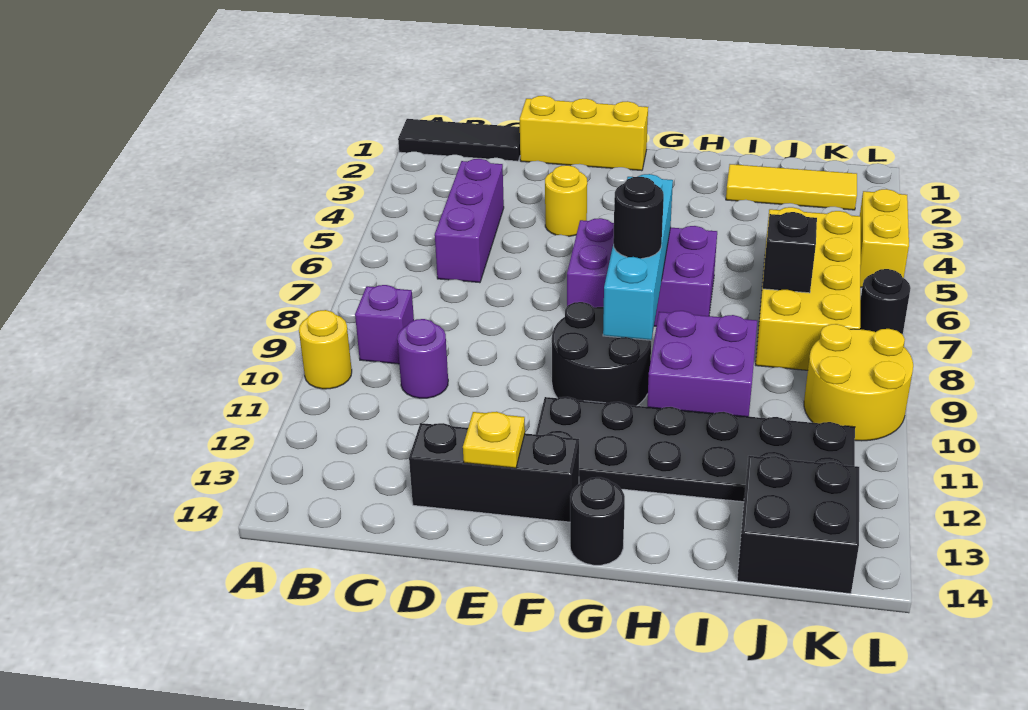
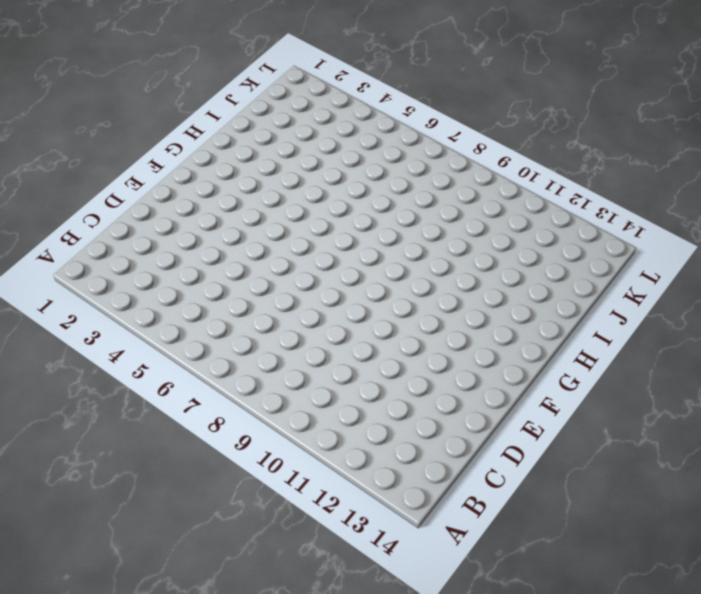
none -> black tile A1:C1 level 1
none -> yellow round brick A10 level 1
none -> purple brick B9 level 1

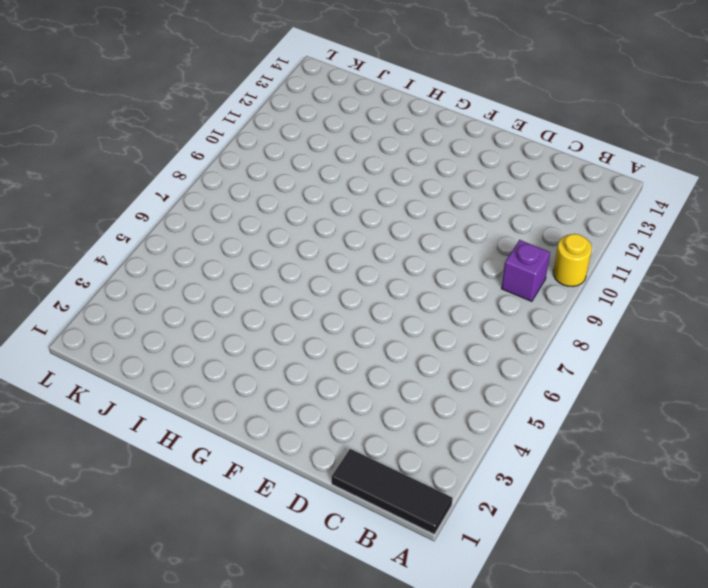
none -> purple brick C4:C6 level 1
none -> purple round brick C10 level 1
none -> yellow brick D1:F1 level 1

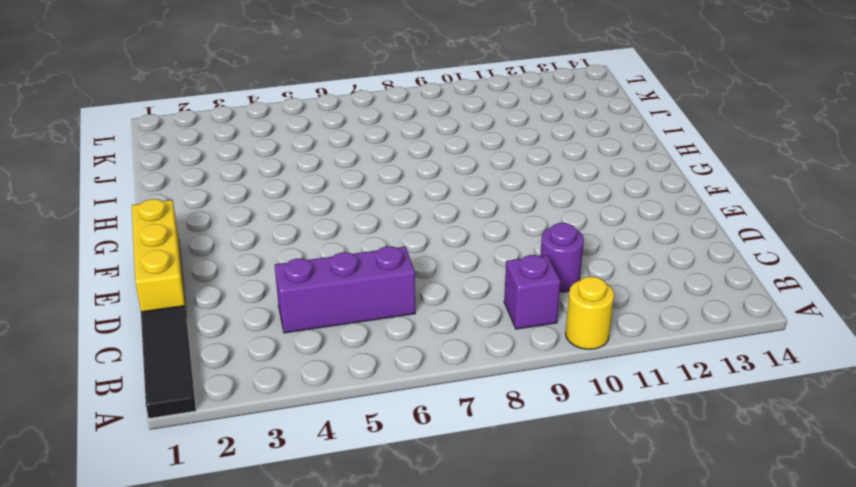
none -> black brick D13:F13 level 1
none -> yellow round brick E4 level 1
none -> purple brick F6:H7 level 1

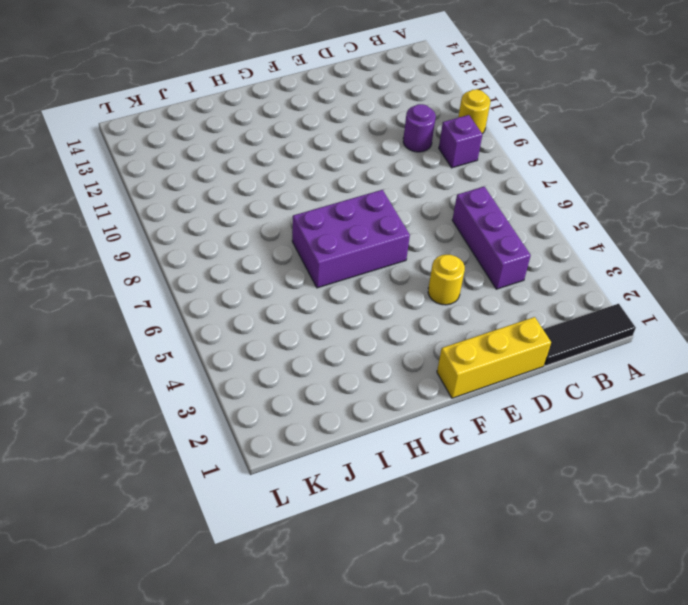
none -> black brick D13:F13 level 1
none -> black round brick F9:G10 level 1
none -> black plate F11:K12 level 1

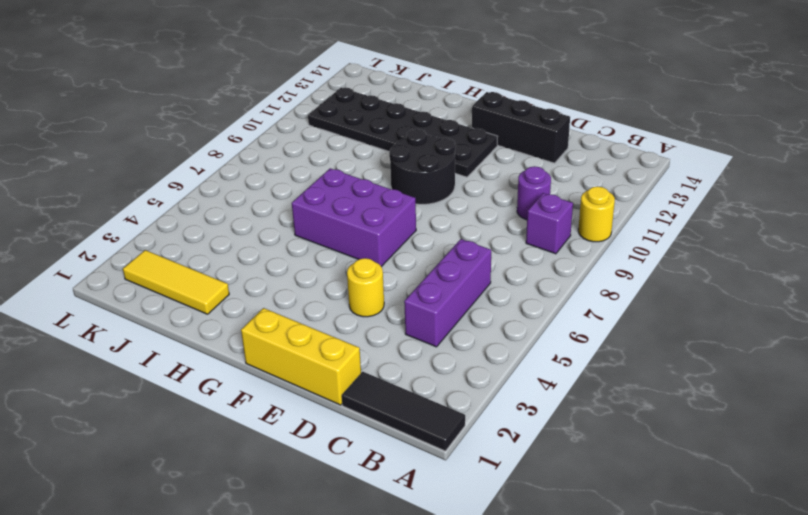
none -> black round brick G14 level 1
none -> purple brick H9:I10 level 1
none -> yellow brick J5:K8 level 1

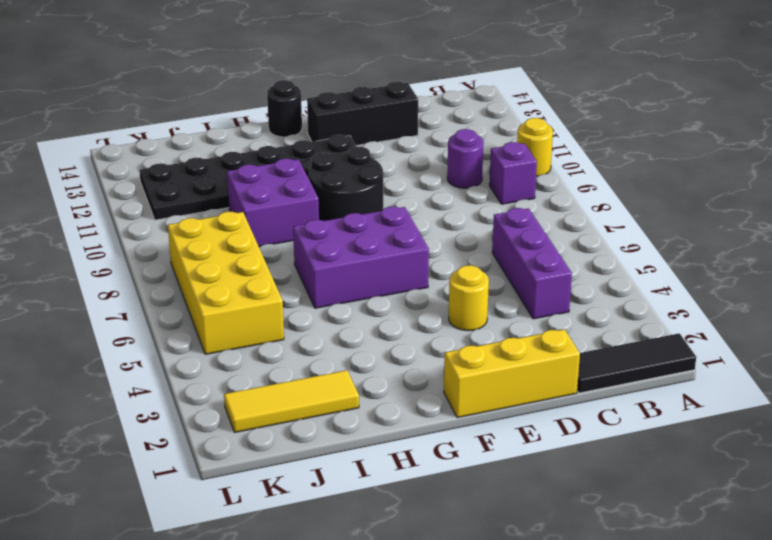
none -> black brick J13:K14 level 1
none -> yellow round brick K9:L10 level 1
none -> yellow brick L4:L5 level 1

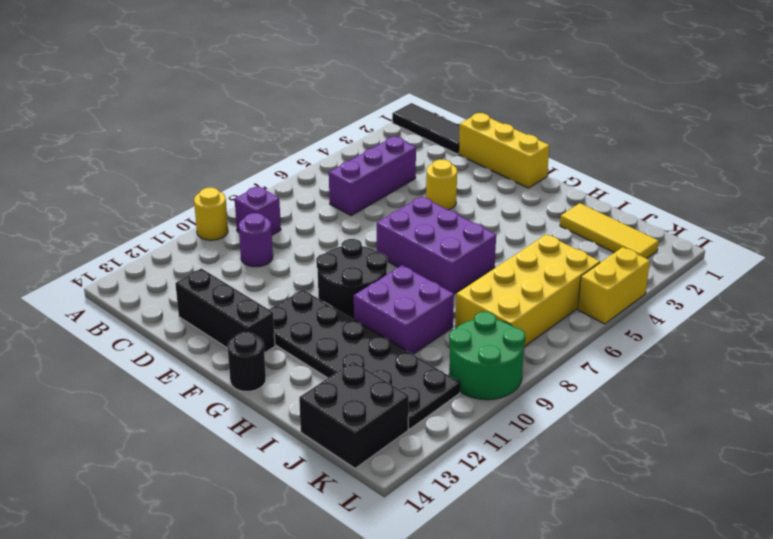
green round brick K9:L10 level 1 -> yellow round brick K9:L10 level 1
none -> black round brick L7 level 1
none -> yellow plate E13 level 2
none -> cyan brick G6:G9 level 2

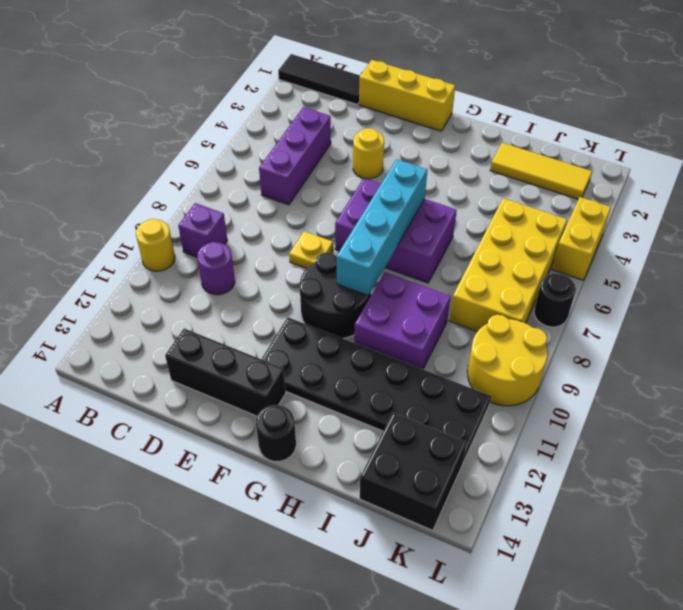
yellow plate E8 level 1 -> yellow plate E13 level 2
none -> black brick J7 level 2
none -> black round brick G8 level 3

